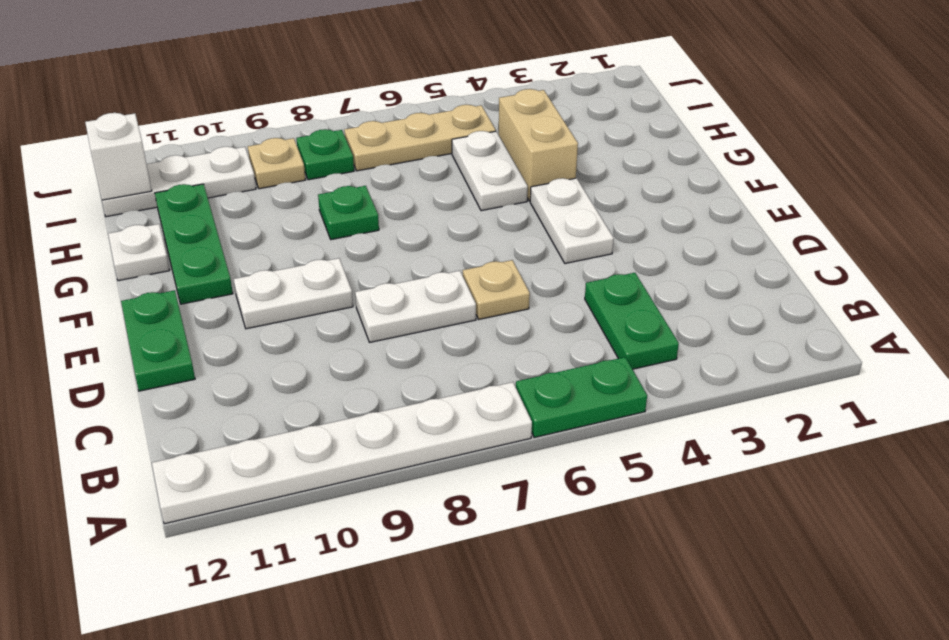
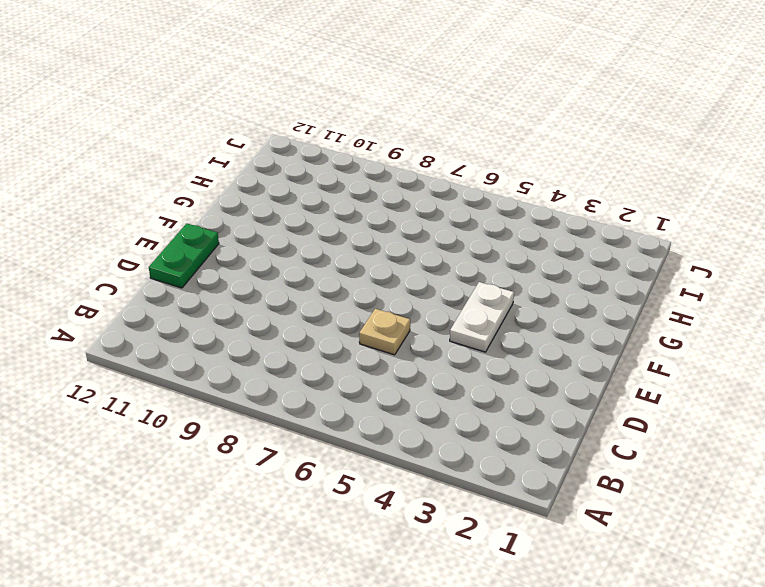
none -> green plate A5:A6 level 1
none -> white plate A7:A12 level 1
none -> green plate B4:C4 level 1

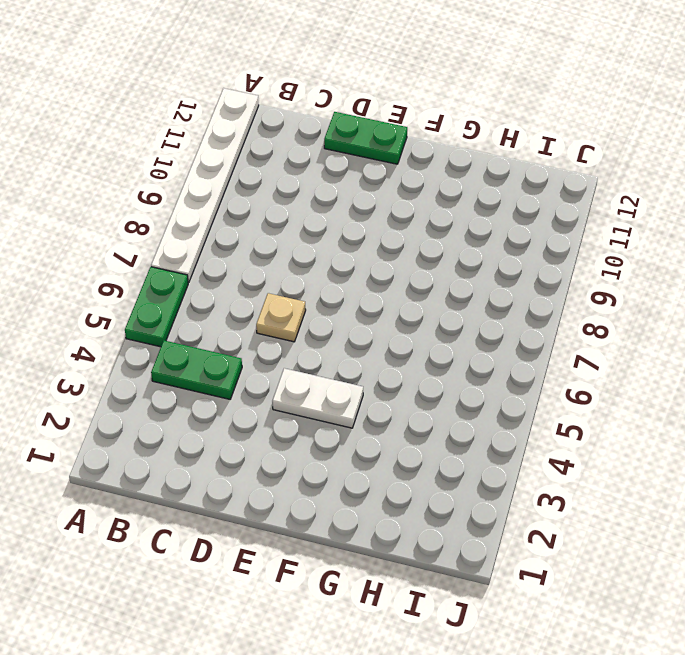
none -> white plate D7:D8 level 1
none -> white plate E9:E10 level 1
none -> green plate F11:H11 level 1

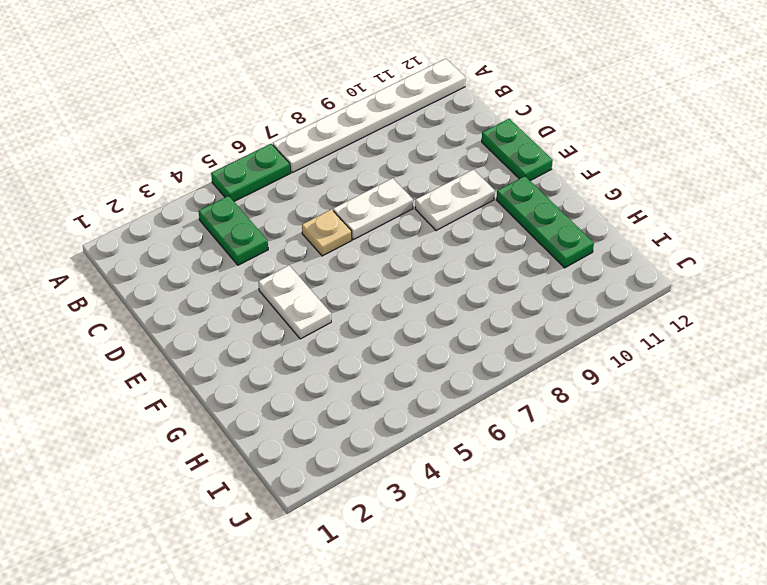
none -> tan brick G4:H4 level 1
none -> white plate G5:H5 level 1
none -> green plate G8 level 1

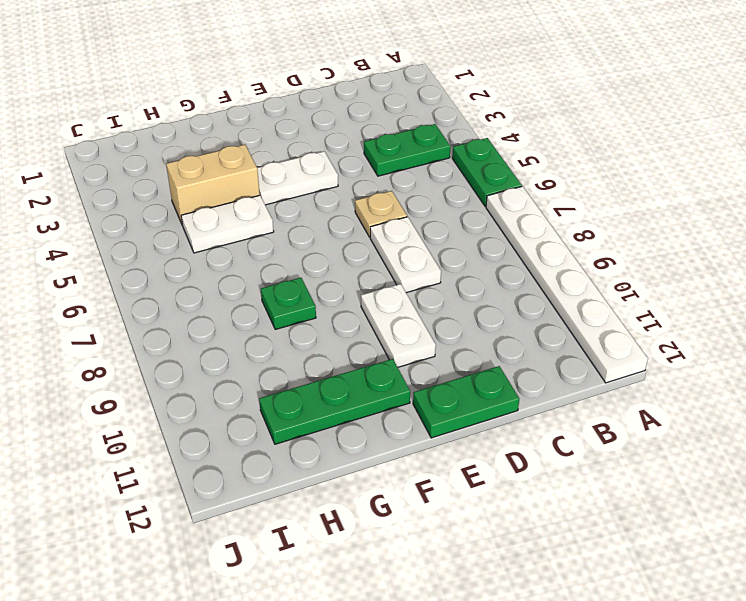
none -> white plate G12 level 1
none -> tan plate I5:I7 level 1
none -> green plate I8 level 1

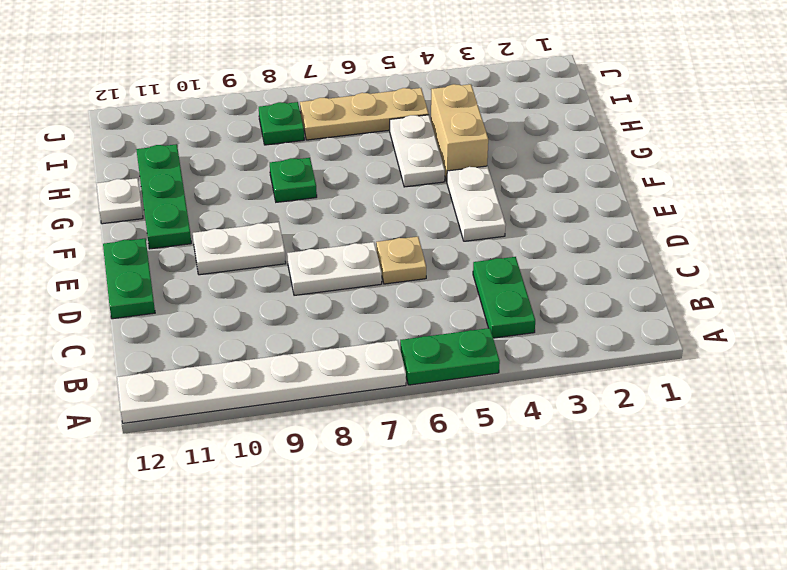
none -> tan plate I9 level 1
none -> white plate I10:I12 level 1
none -> white brick I12 level 2

